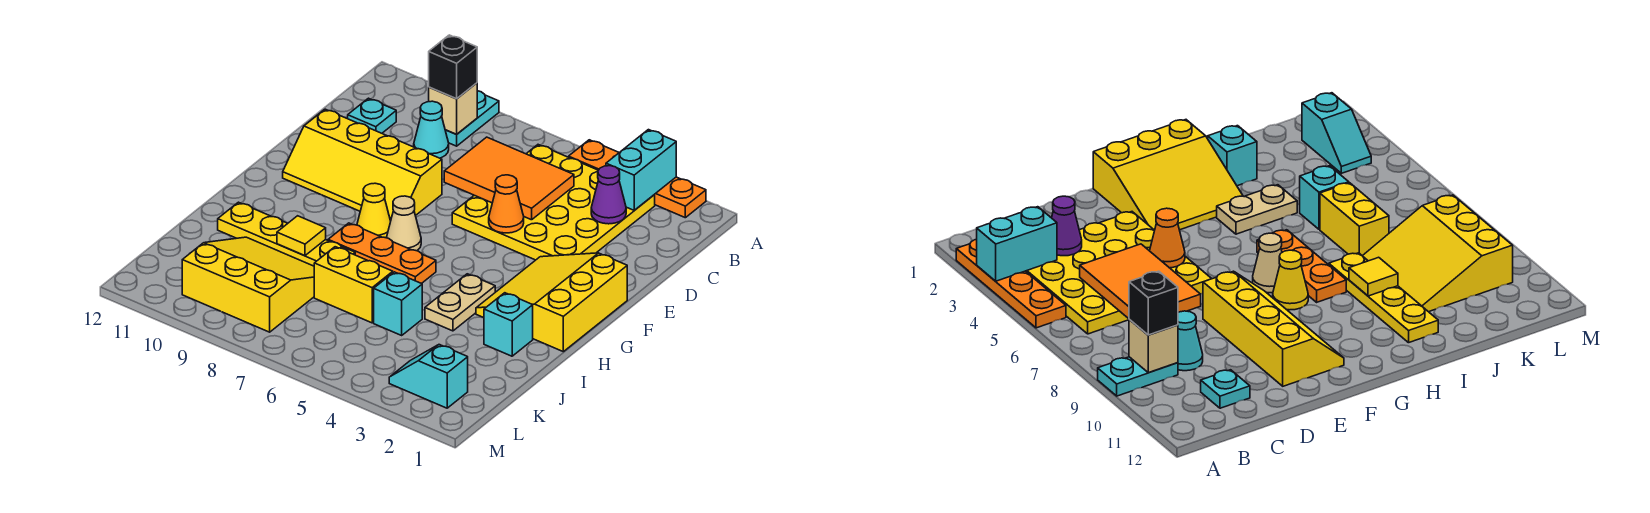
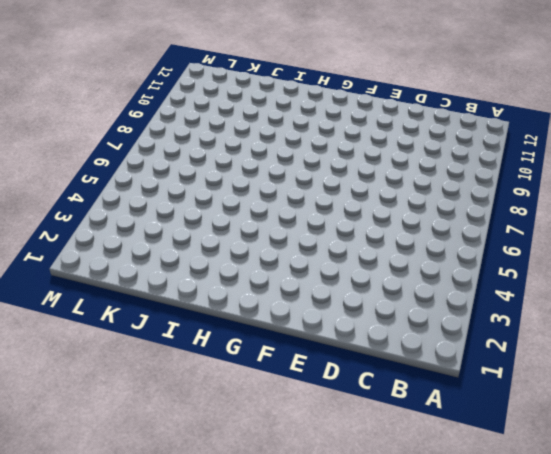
none -> orange plate A2:A5 level 1
none -> cyan plate A9:B9 level 1
none -> yellow plate B3:E6 level 1

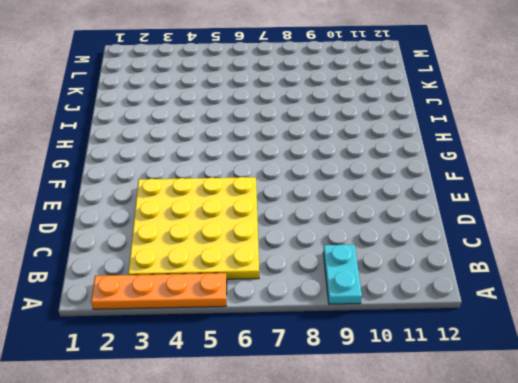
none -> cyan cone C9 level 1
none -> cyan plate C11 level 1
none -> yellow slope E8:F11 level 1 top E

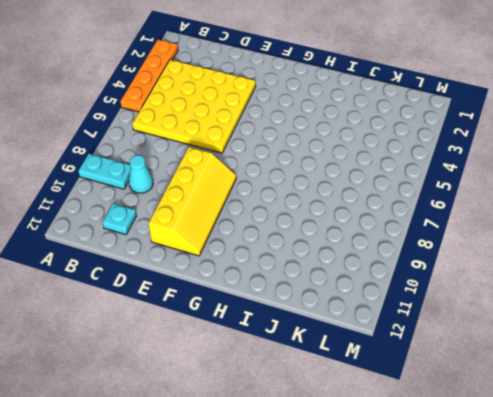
none -> yellow slope F1:H3 level 1 top 1
none -> tan cone G7 level 1
none -> yellow cone G8 level 1

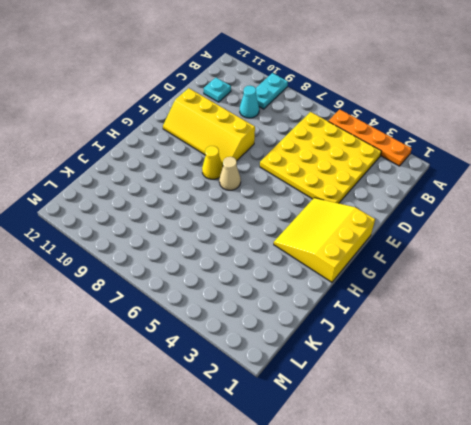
none -> tan plate H4:I4 level 1
none -> orange plate H6:H8 level 1
none -> cyan brick I2 level 1

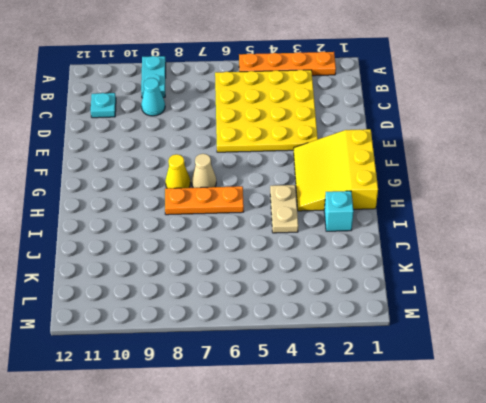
none -> yellow slope E8:F11 level 1 top E
none -> yellow plate I8:I11 level 1
none -> cyan brick J5 level 1

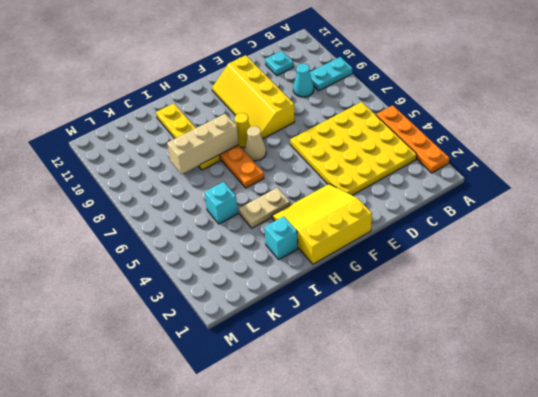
tan brick H8:J8 level 2 -> none
none -> yellow brick J6:J7 level 1
none -> yellow slope J8:L10 level 1 top L
none -> cyan slope L2:L3 level 1 top 2

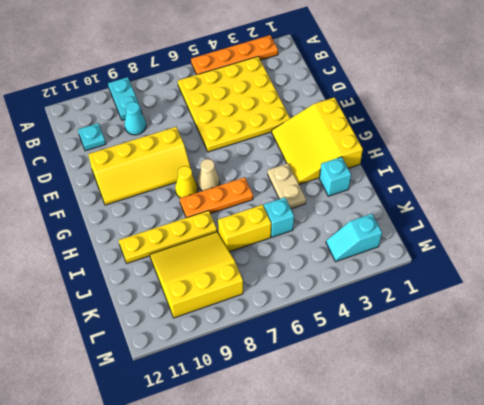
none -> cyan brick A3:B3 level 2
none -> tan brick B9 level 2
none -> purple cone C3 level 2

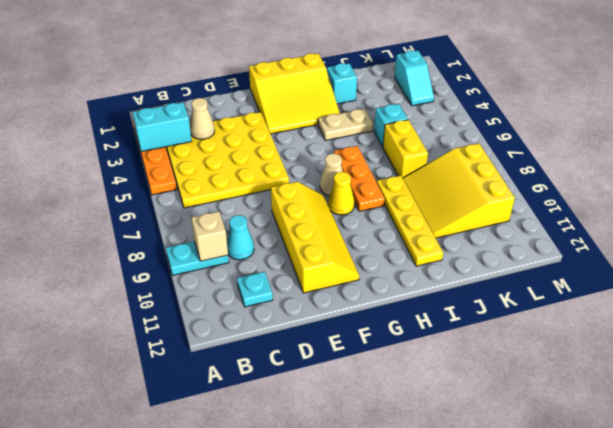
tan cone C3 level 2 -> purple cone C3 level 2
none -> orange tile C5:D7 level 2
none -> orange cone E5 level 2
none -> yellow tile I9 level 2

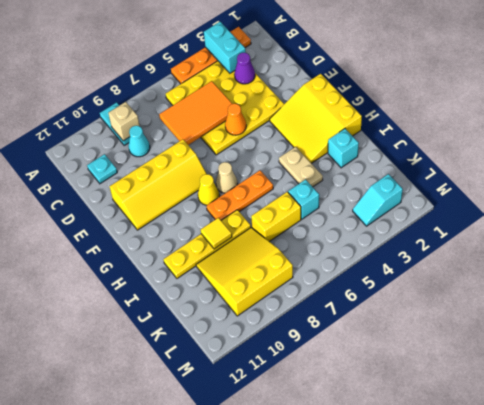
none -> black brick B9 level 3

